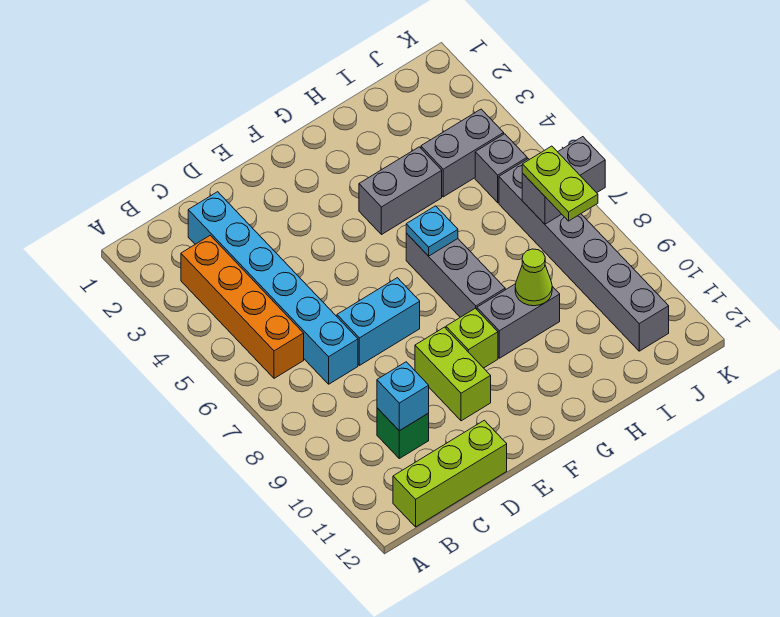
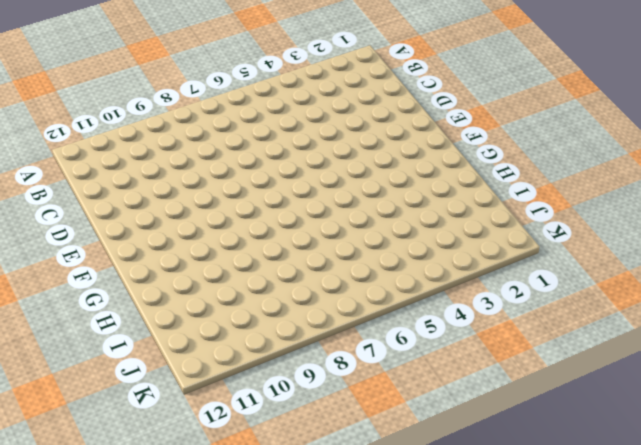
none -> orange brick B3:B6 level 1
none -> lime brick B12:D12 level 1
none -> cyan brick C2:C7 level 1

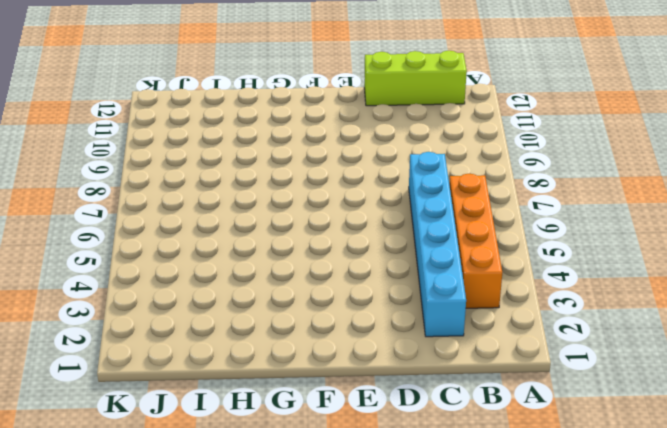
none -> green brick C10 level 1
none -> cyan brick D7:E7 level 1
none -> lime brick E9:E10 level 1

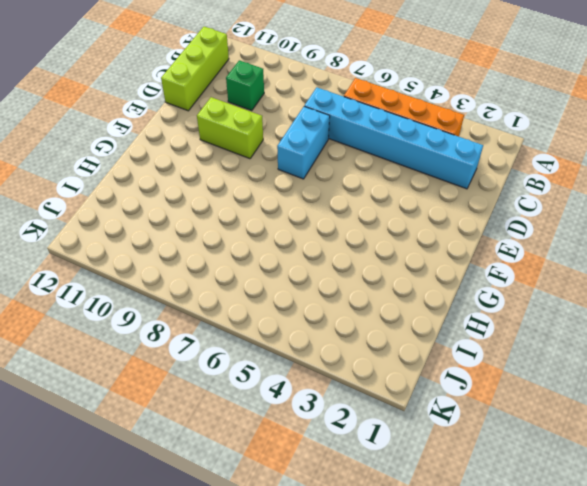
none -> lime brick F9 level 1
none -> grey brick G4:H4 level 1
none -> grey brick G6:G8 level 1

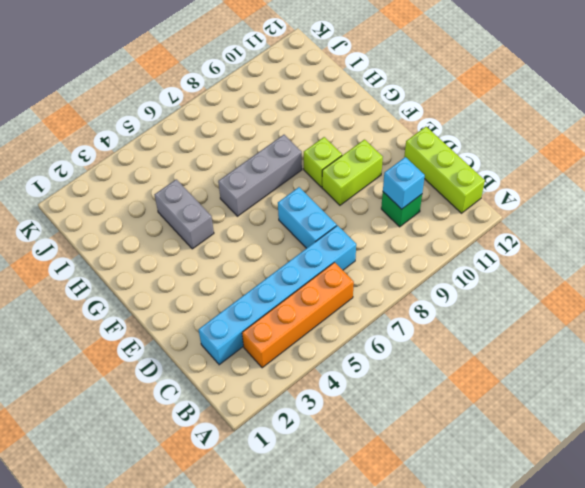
none -> grey brick G9:H9 level 1
none -> grey brick I4:J4 level 1
none -> grey brick J5 level 1

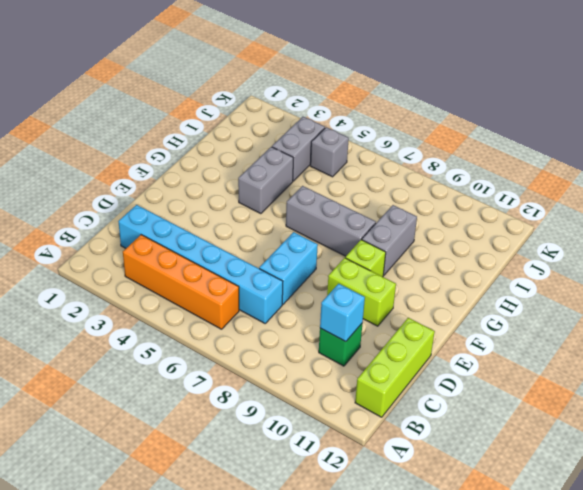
none -> grey brick J6:J11 level 1
none -> cyan plate G6 level 2
none -> lime cone H9 level 2

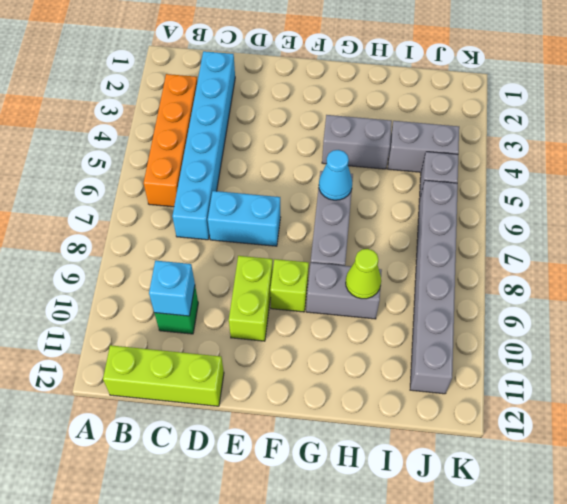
cyan cone G6 level 2 -> cyan plate G6 level 2
none -> grey brick J7:K7 level 2
none -> lime plate J7:J8 level 3

